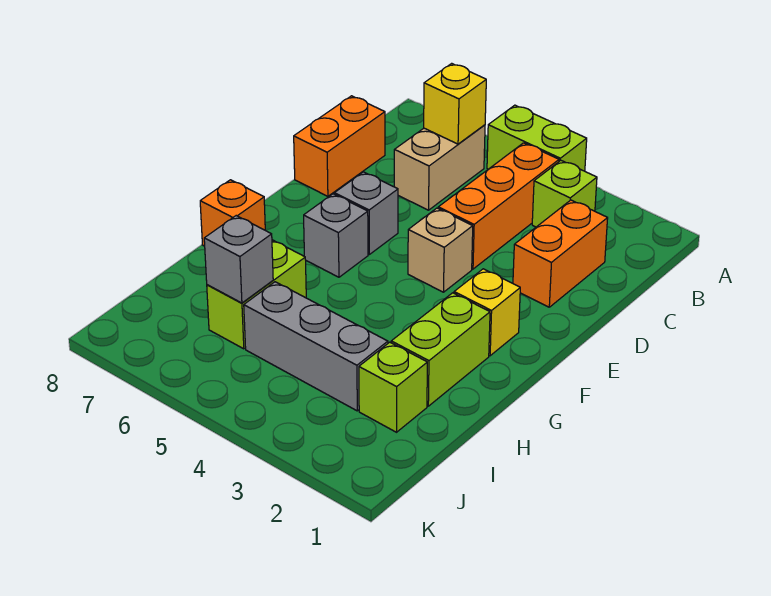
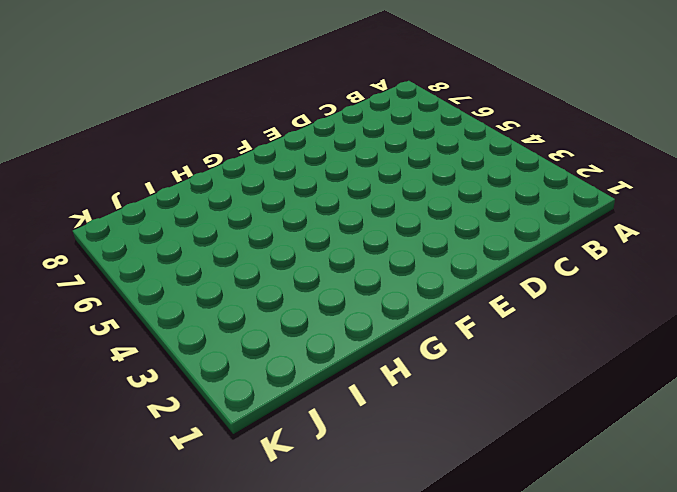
none -> lime brick A4:A5 level 1
none -> lime brick B3 level 1
none -> orange brick B4:D4 level 1

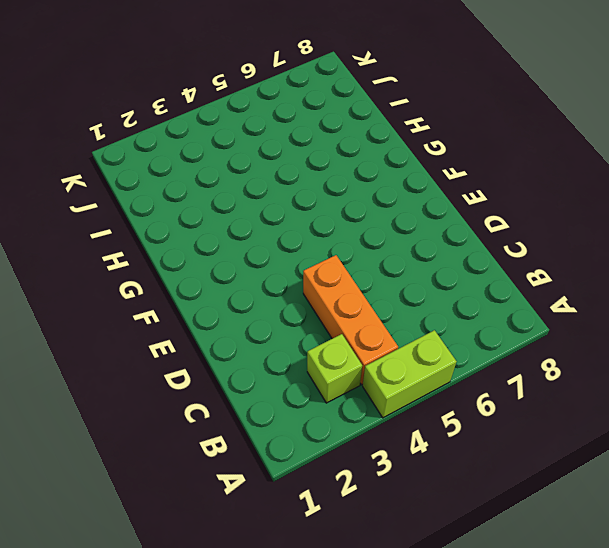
none -> tan brick B6:C6 level 1
none -> orange brick C2:D2 level 1
none -> orange brick C8:D8 level 1

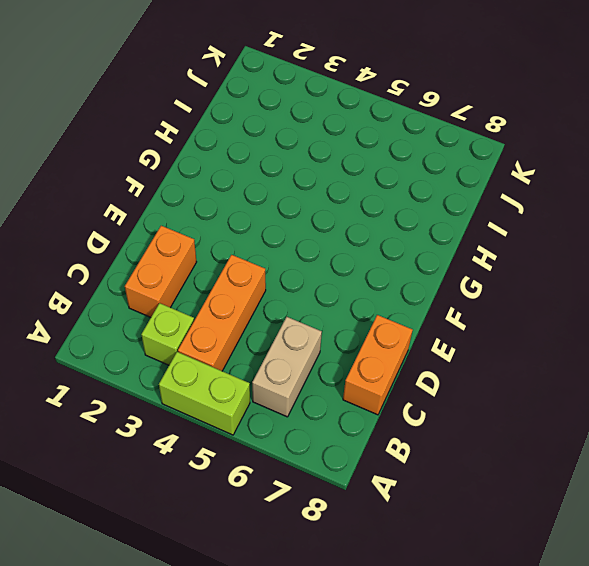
none -> tan brick E4 level 1
none -> grey brick E6 level 1
none -> yellow brick F2 level 1

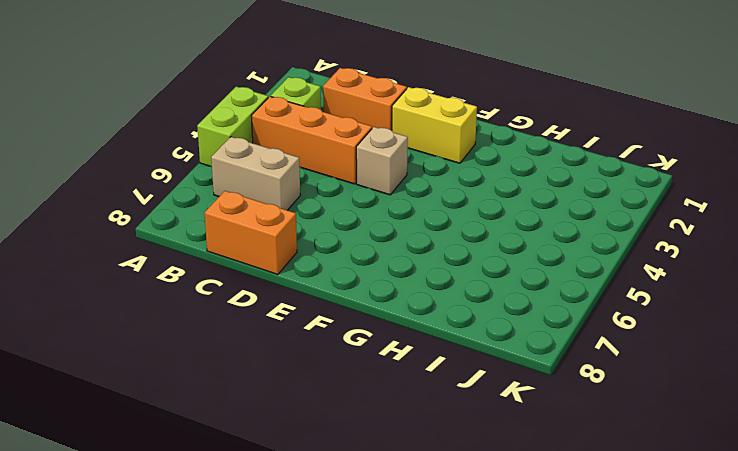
yellow brick E2:F2 level 1 -> yellow brick F2 level 1
none -> grey brick E6 level 1
none -> grey brick F6 level 1
none -> lime brick G2:H2 level 1

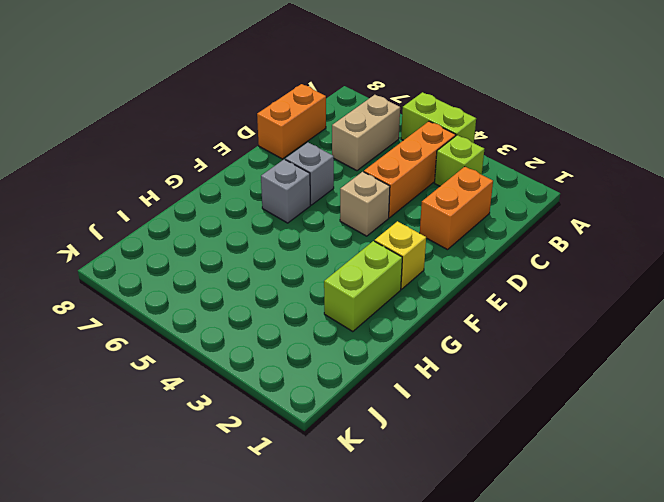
none -> orange brick G8 level 1
none -> lime brick H6:I6 level 1
none -> lime brick I2 level 1

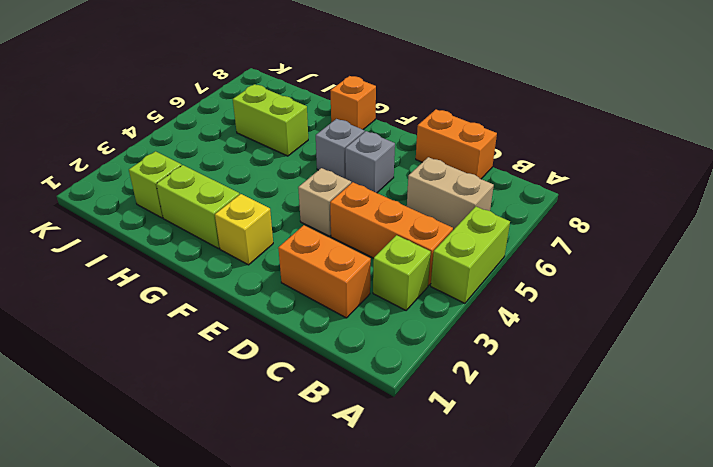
none -> grey brick I3:I5 level 1
none -> yellow brick B6 level 2
none -> grey brick I6 level 2

